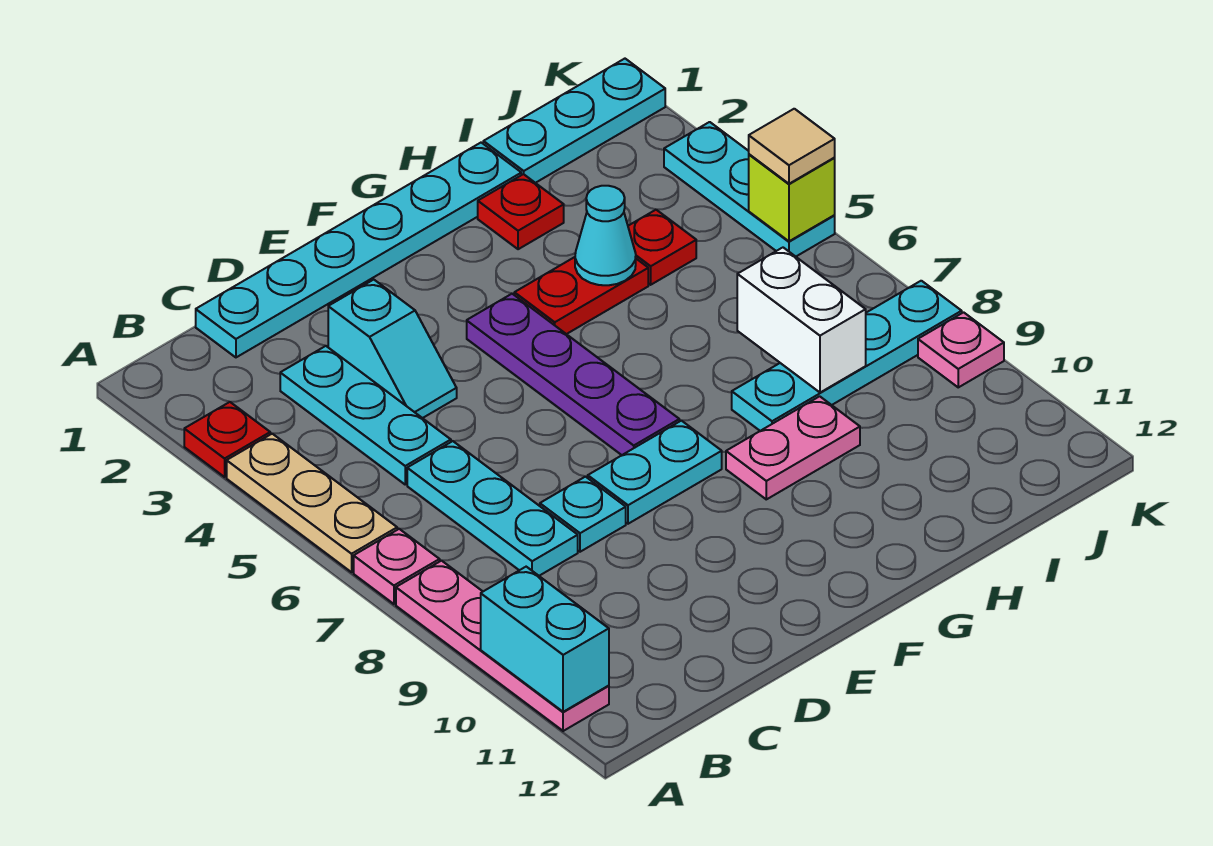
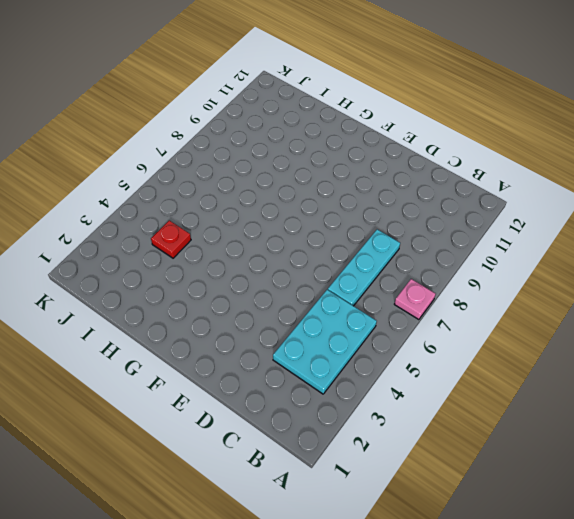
cyan plate B3:C5 level 1 -> cyan plate C3:C5 level 1
none -> red plate A3 level 1
none -> tan plate A4:A6 level 1
none -> pink plate A8:A11 level 1

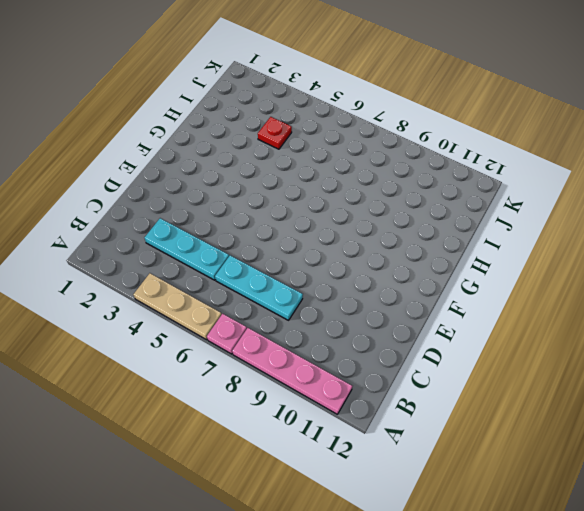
none -> red plate A3 level 1
none -> cyan plate C1:H1 level 1
none -> cyan slope D3:D4 level 1 top 3

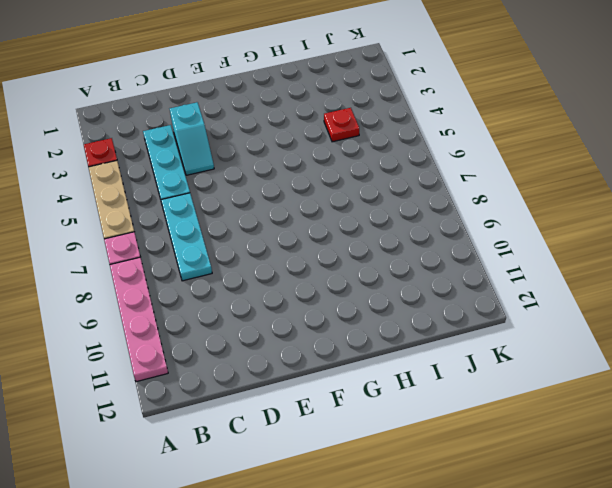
none -> cyan plate C1:H1 level 1
none -> cyan plate D8 level 1
none -> cyan plate E8:F8 level 1

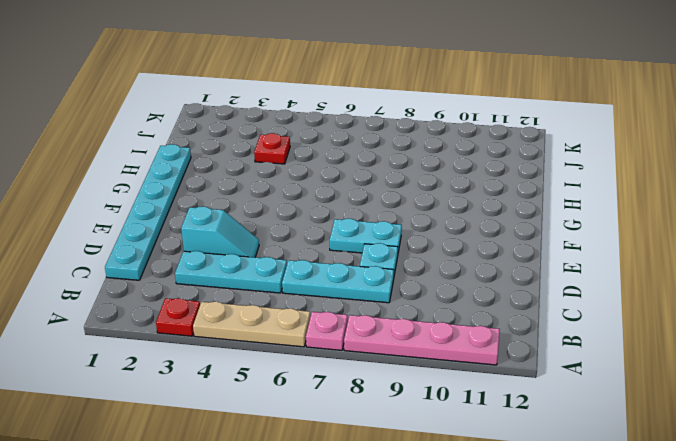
cyan plate E7:E8 level 1 -> cyan plate E8:F8 level 1
none -> purple plate F4:F7 level 1
none -> red plate G4:H4 level 1
none -> pink plate G9:H9 level 1

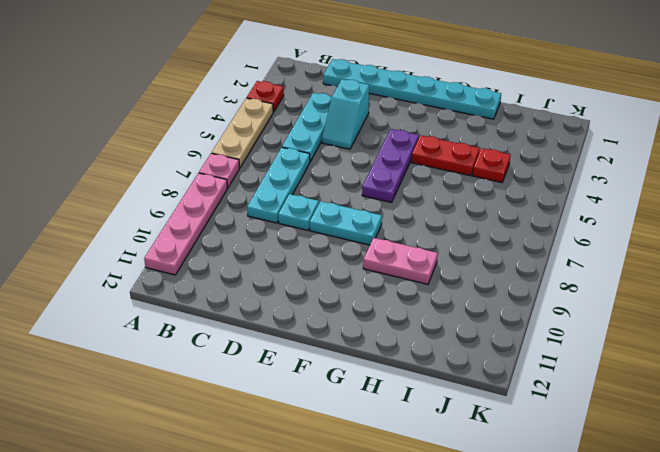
purple plate F4:F6 level 1 -> purple plate F4:F7 level 1
none -> red plate H2 level 1
none -> cyan plate H8:K8 level 1
none -> cyan plate I1:K1 level 1

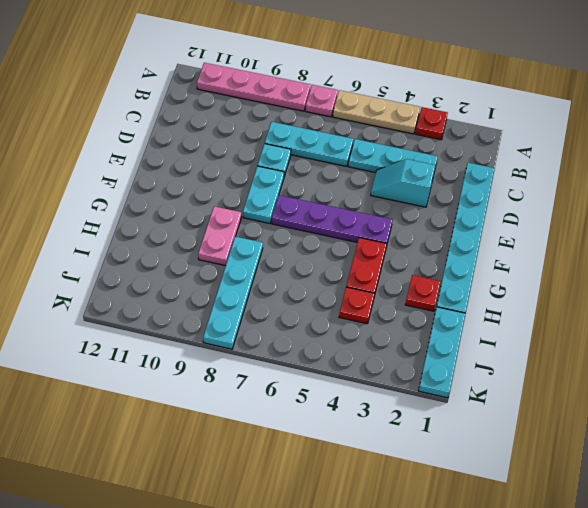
none -> cyan plate K3:K5 level 1
none -> pink plate K9 level 1
none -> cyan brick A10:A11 level 2

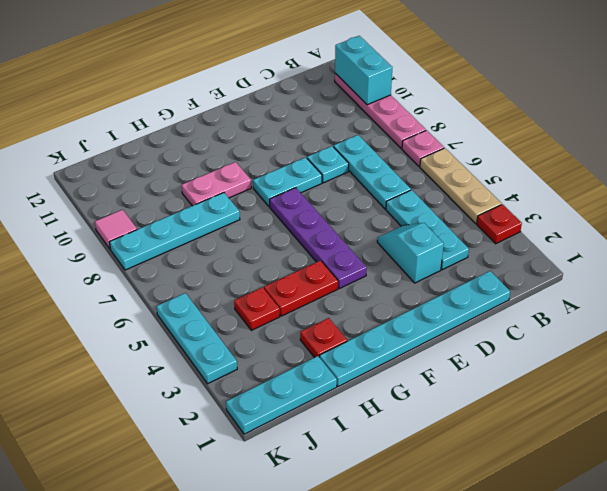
pink tile K9 level 1 -> pink plate K9 level 1
none -> cyan cone H4 level 2
none -> white brick I7:I8 level 2
none -> lime brick K5 level 2

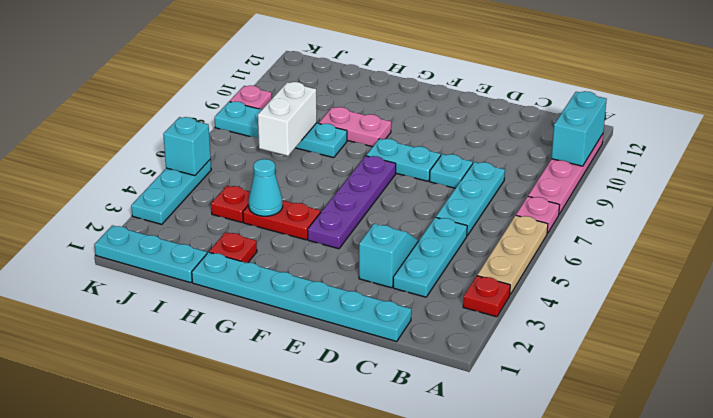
cyan brick K5 level 2 -> lime brick K5 level 2
none -> tan tile K5 level 3

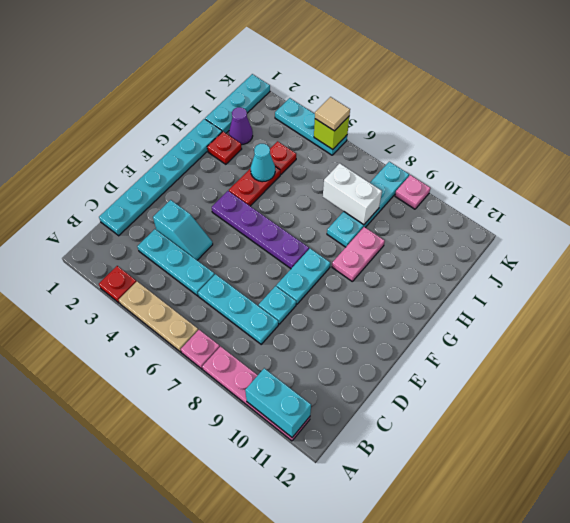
purple cone I2 level 1 -> none

